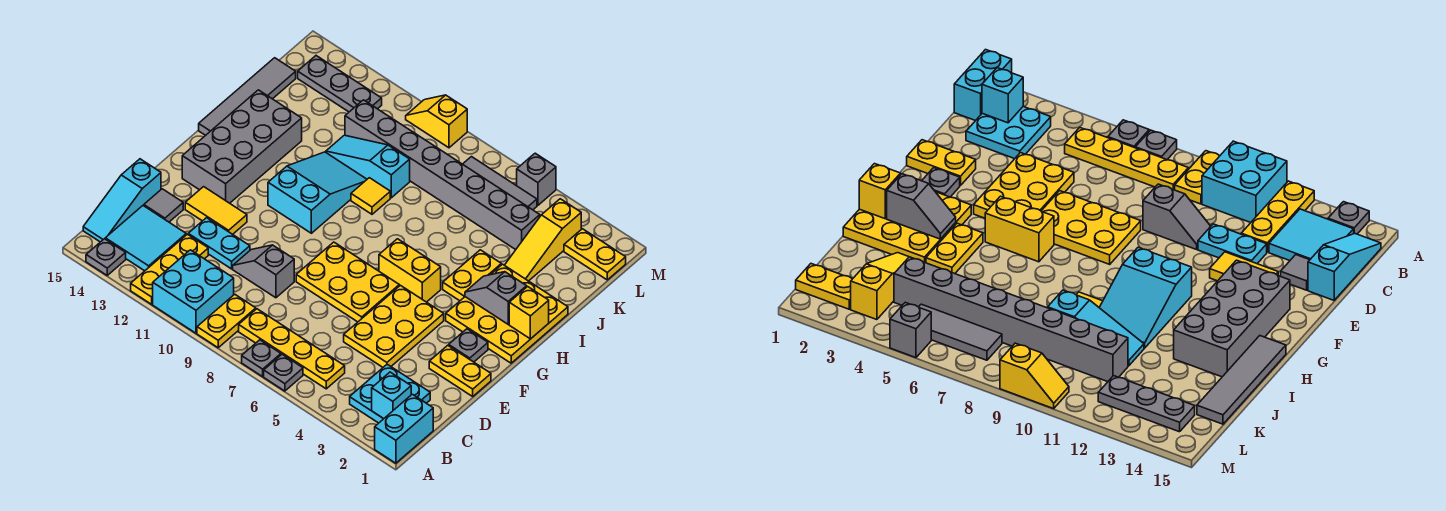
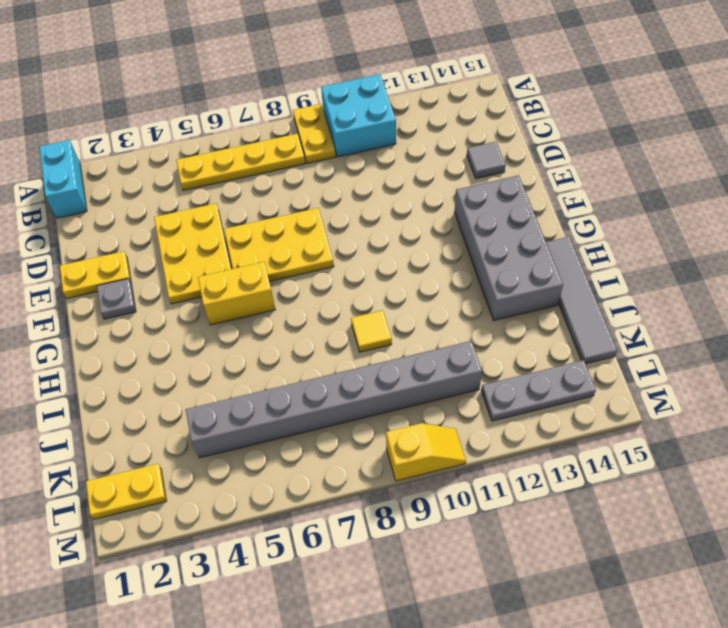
none -> grey plate A6 level 1
none -> grey plate A7 level 1
none -> yellow plate A12:C12 level 1
none -> grey plate A14 level 1

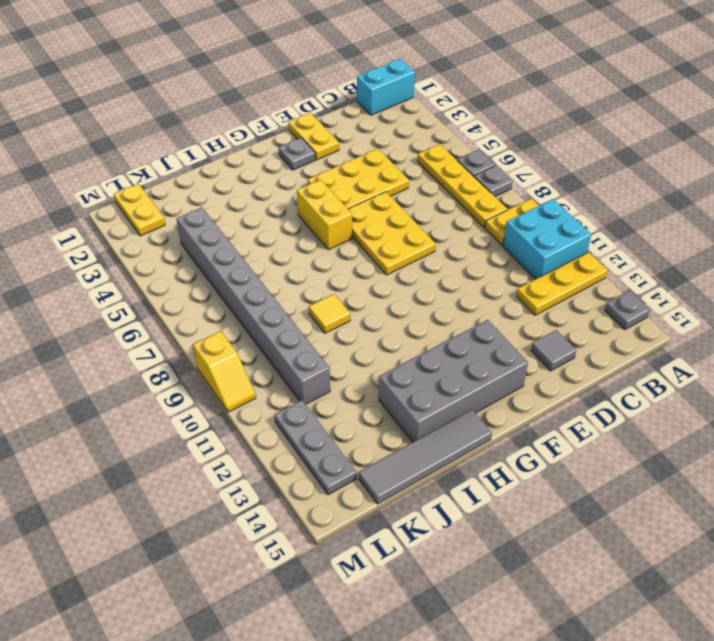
none -> cyan plate B2:C3 level 1
none -> cyan tile B13:C14 level 1
none -> cyan slope B15:D15 level 1 top D
none -> grey slope D9:D10 level 1 top 9

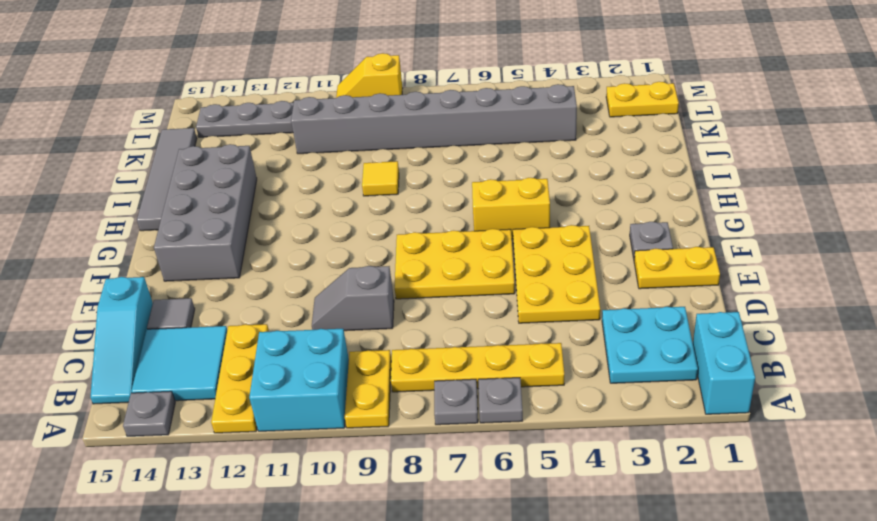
none -> cyan plate D11:D12 level 1
none -> yellow tile E12:E13 level 1
none -> yellow plate G1:I3 level 1
none -> cyan slope G10:I11 level 1 top G

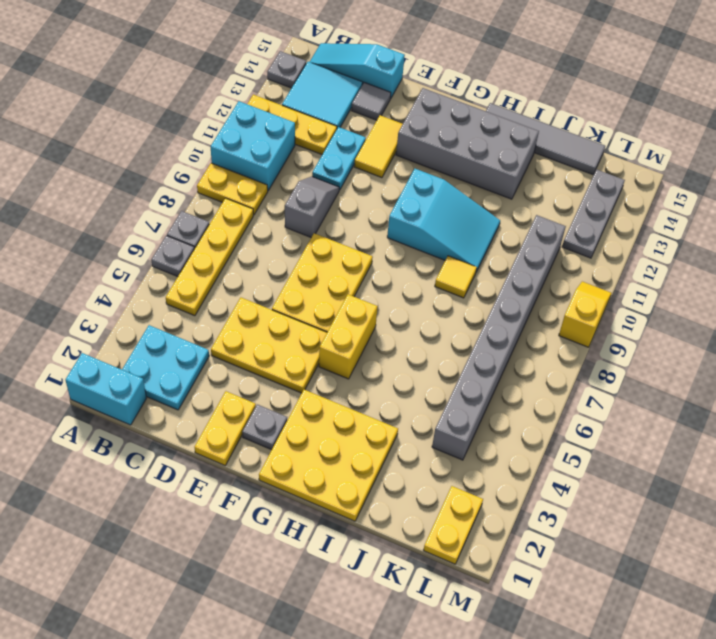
none -> yellow plate H4:I4 level 1
none -> yellow slope J3:L3 level 1 top L
none -> cyan slope J9:J11 level 1 top 9
none -> grey tile L5:L7 level 1

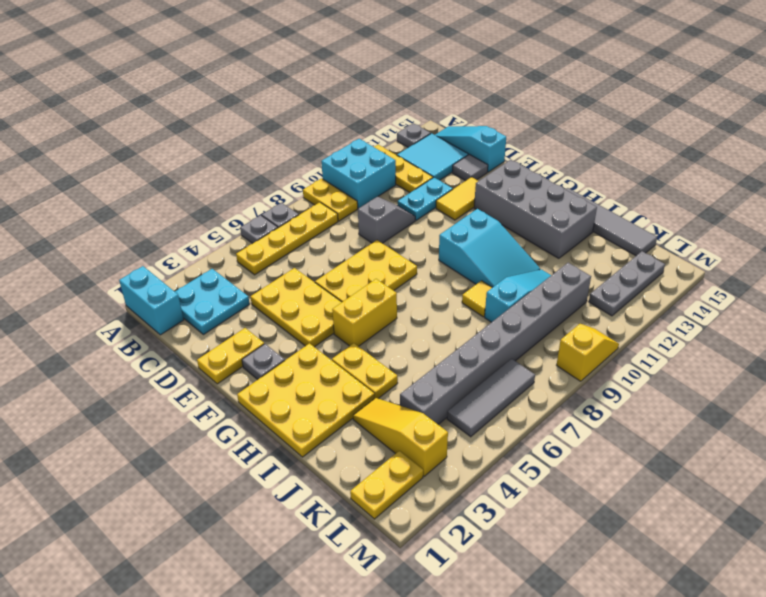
none -> grey brick M5 level 1
none -> cyan brick B2 level 2
none -> yellow brick H1 level 2
none -> grey slope H2:H3 level 2 top 2

